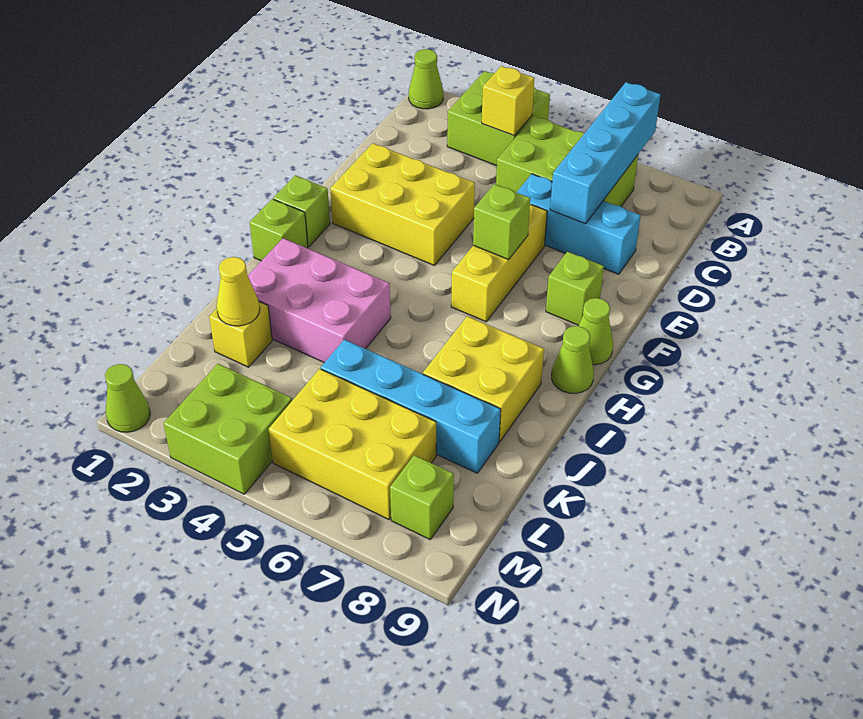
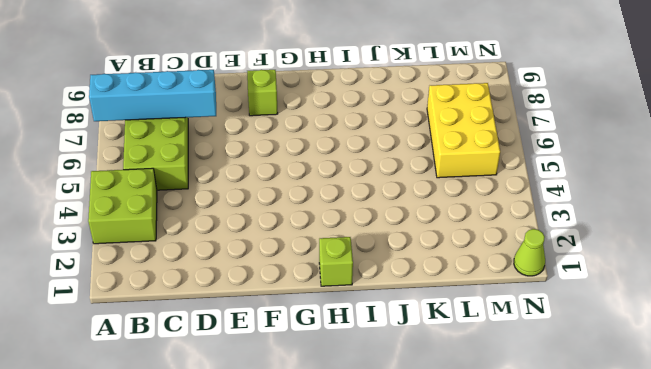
none -> lime cone A1 level 1
none -> cyan brick D6:D8 level 1
none -> yellow brick E2:F4 level 1

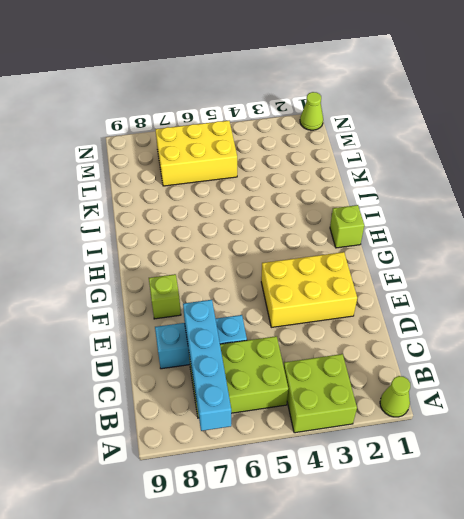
none -> yellow brick E6:G6 level 1
none -> lime brick G1 level 1
none -> lime cone G9 level 1

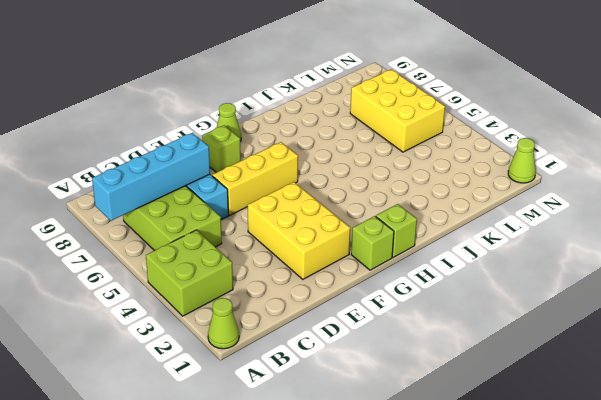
none -> lime cone H9 level 1
none -> pink brick I2:J4 level 1
none -> yellow brick I7:J8 level 1

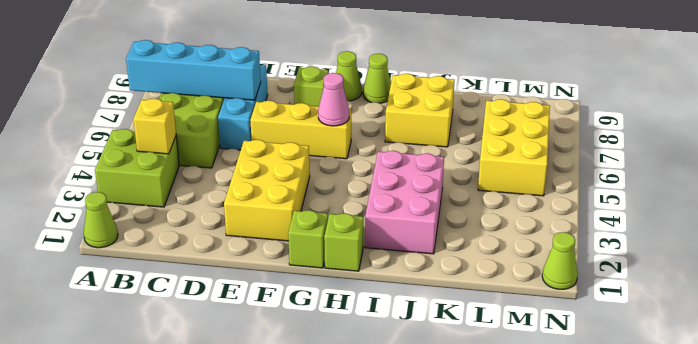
pink cone G6 level 2 -> none
none -> yellow brick K2 level 1
none -> cyan brick K5:K8 level 1
none -> lime brick M3:N4 level 1

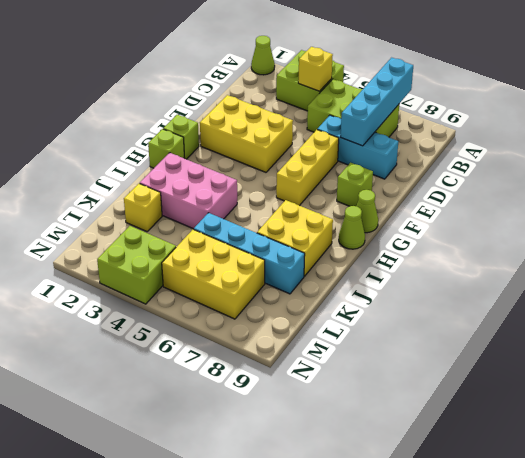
none -> lime brick M8 level 1
none -> lime cone N1 level 1
none -> lime brick F6 level 2

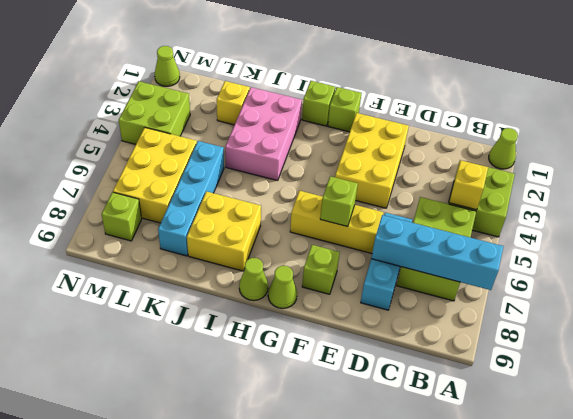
none -> yellow cone K2 level 2

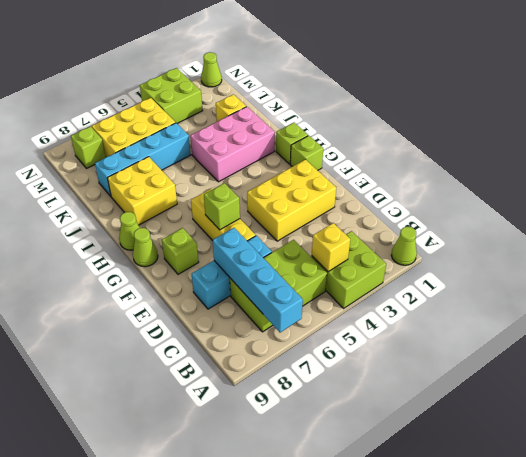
none -> yellow cone K2 level 2

